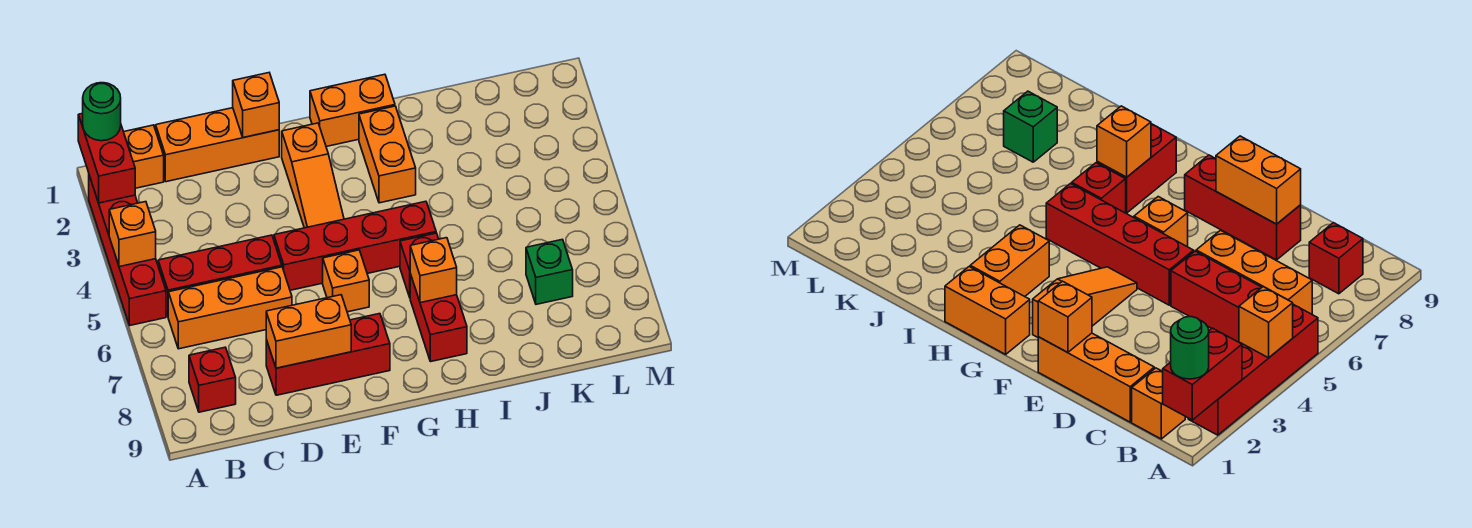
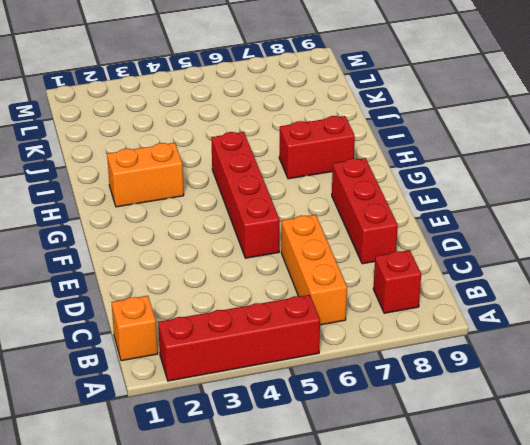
none -> red brick B5:D5 level 1
none -> orange brick C1:E1 level 1
none -> orange slope F2:F4 level 1 top 2

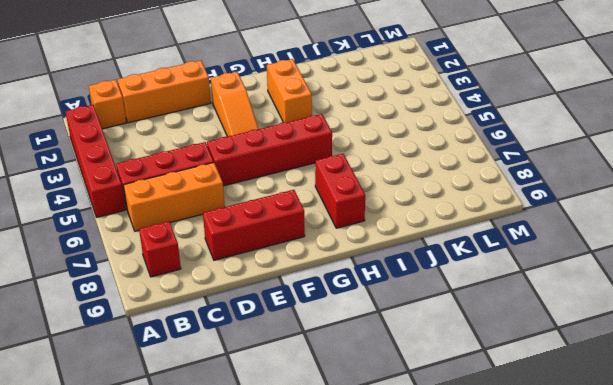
none -> orange brick F6 level 1
none -> orange brick G1:H1 level 1
none -> red brick H6 level 1

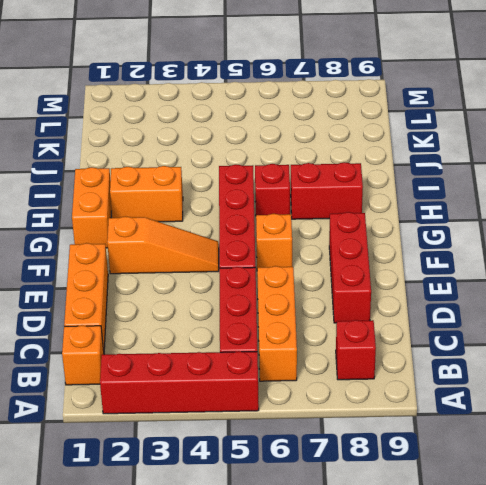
none -> green brick K7 level 1
none -> red brick A1:A2 level 2
none -> orange brick A4 level 2

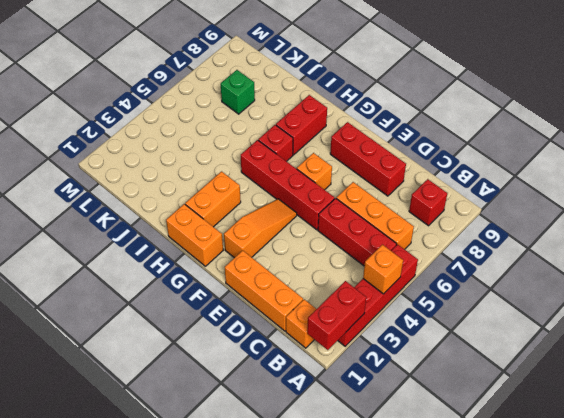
none -> orange brick D8:E8 level 2
none -> orange brick E1 level 2
none -> orange brick H7 level 2

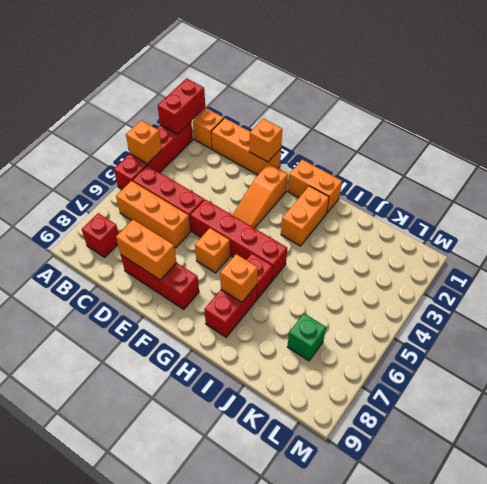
none -> green round brick A1 level 3

